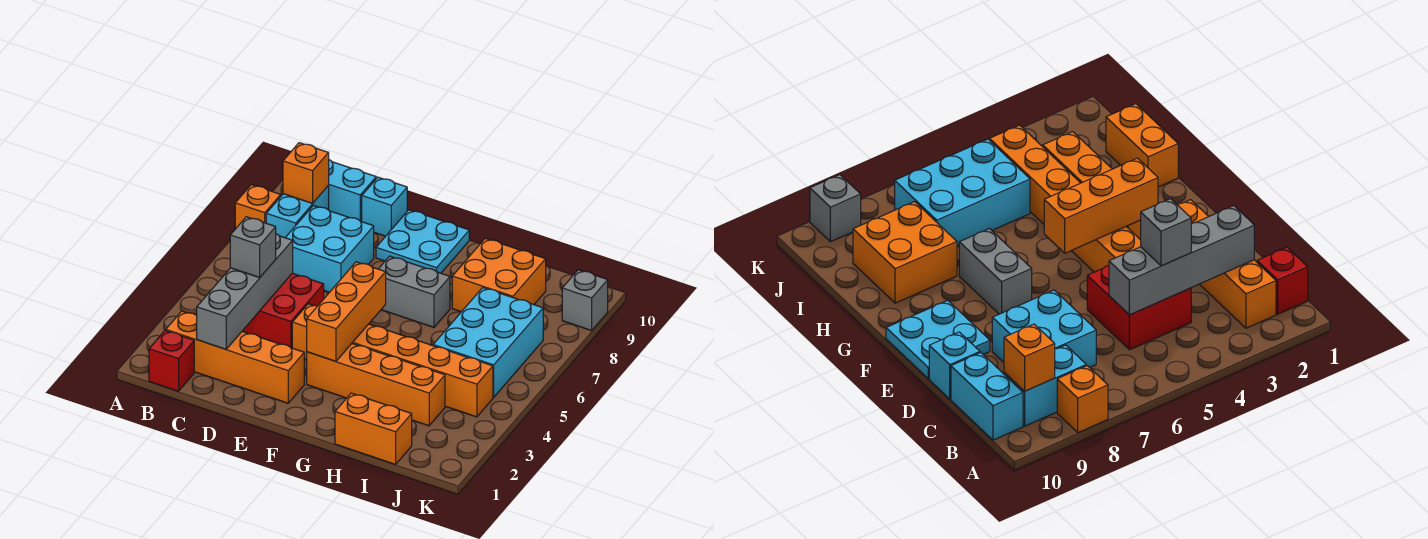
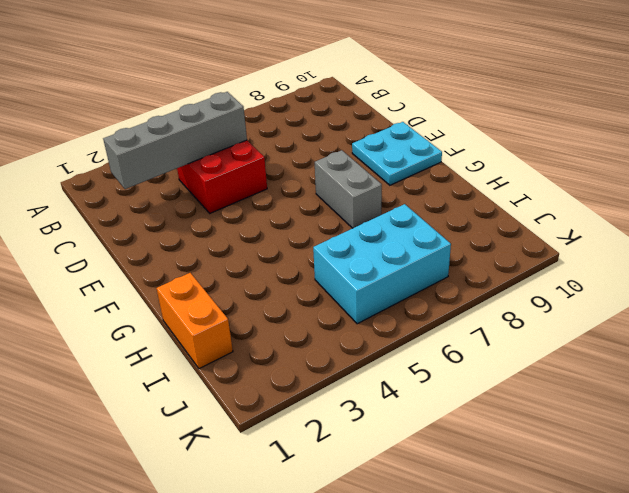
none -> orange brick A8 level 1
none -> red brick B1 level 1
none -> orange brick B2:E2 level 1

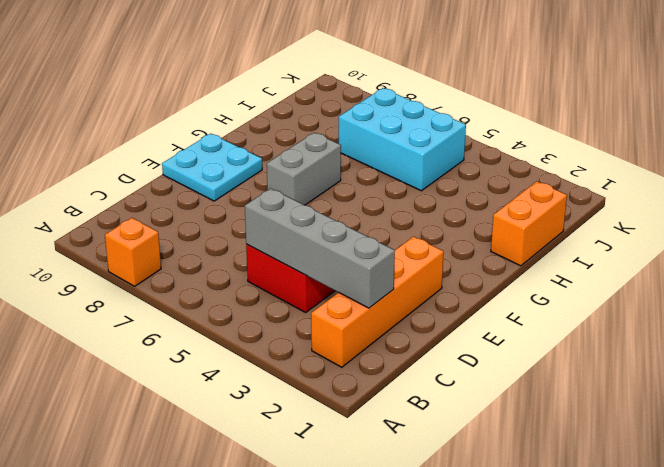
none -> red brick B1 level 1
none -> cyan brick B8:B9 level 1
none -> cyan brick B10:C10 level 1

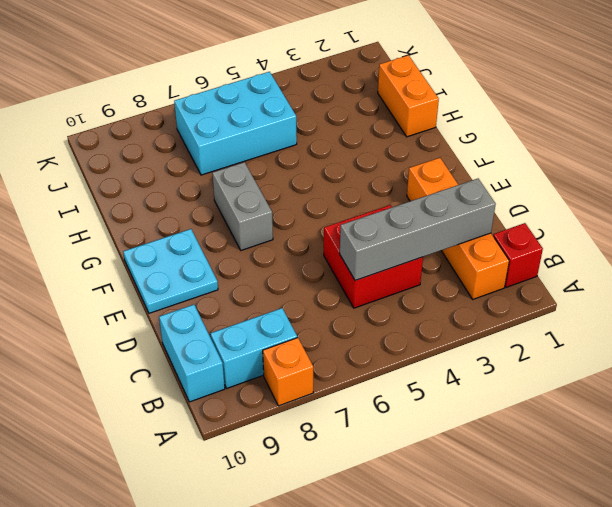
none -> cyan brick C7:D8 level 1
none -> cyan brick D10 level 1
none -> orange brick E4:J4 level 1

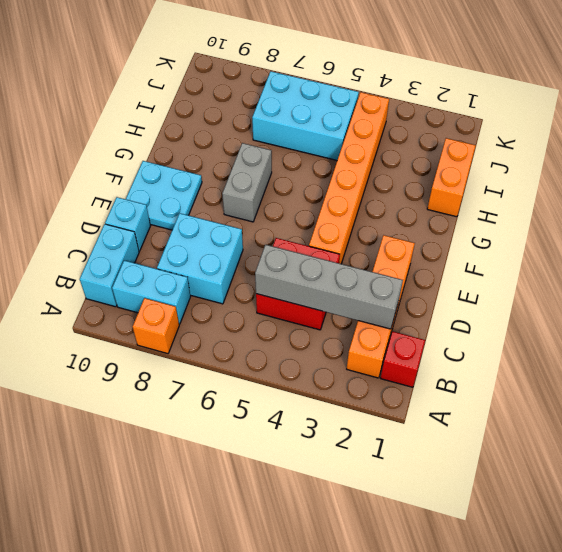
none -> orange brick F3:I3 level 1
none -> orange brick H8:I9 level 1
none -> grey brick K9 level 1

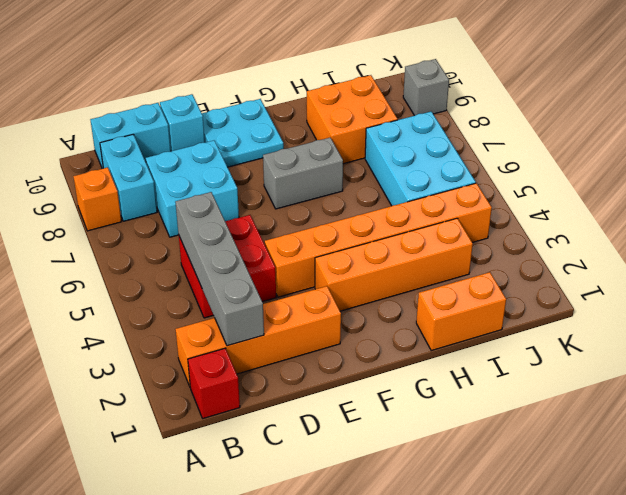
none -> orange brick B9 level 2
none -> orange brick F3:F5 level 2
none -> grey brick C4 level 3

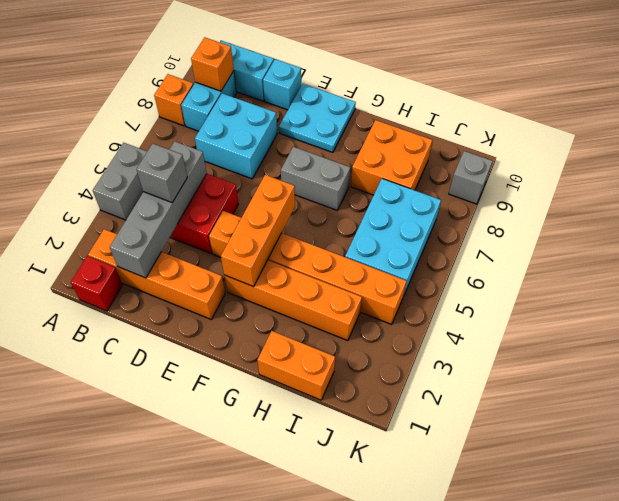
grey brick A4:A5 level 1 -> none

